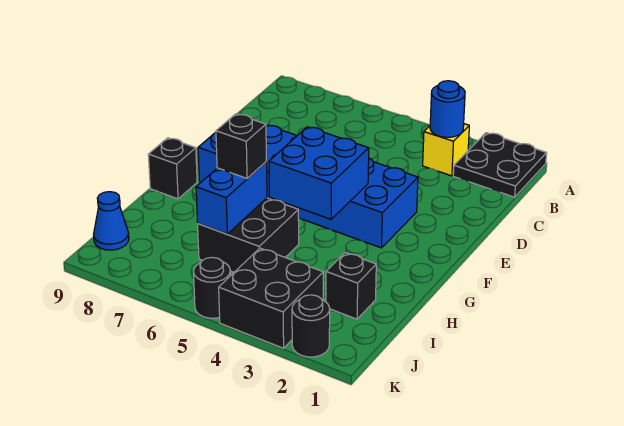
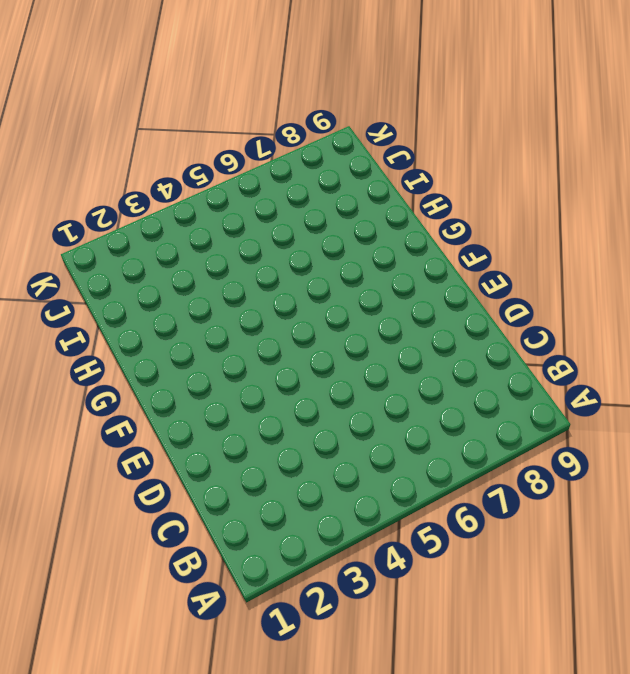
none -> black plate A1:B2 level 1
none -> yellow brick B3 level 1
none -> blue brick E3:F8 level 1

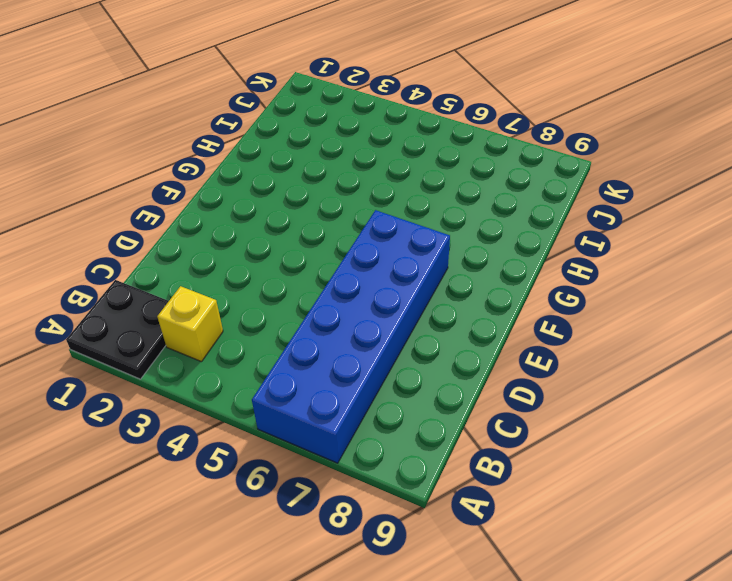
blue brick A6:F7 level 1 -> blue brick E3:F8 level 1
none -> black brick G9 level 1
none -> black brick H5:I6 level 1
none -> black brick I2 level 1

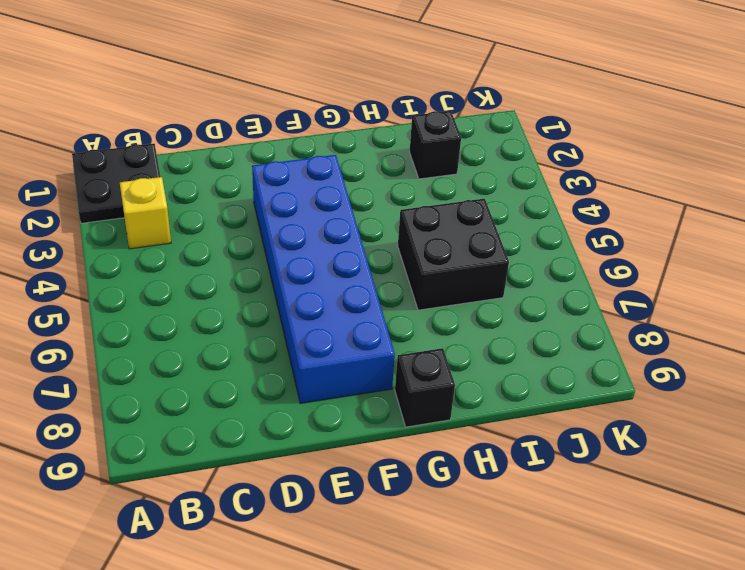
none -> black brick J3:K4 level 1
none -> blue cone J9 level 1
none -> black round brick K2 level 1

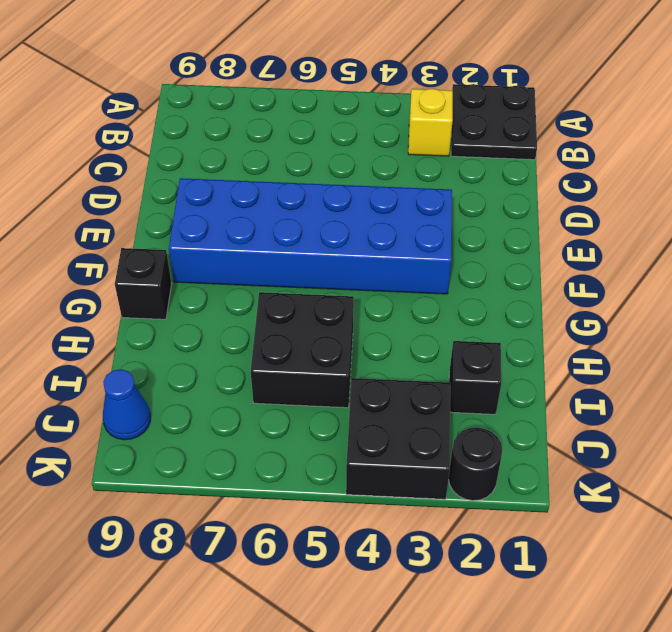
none -> black round brick K5 level 1
none -> blue round brick B3 level 2
none -> blue brick F4:G5 level 2

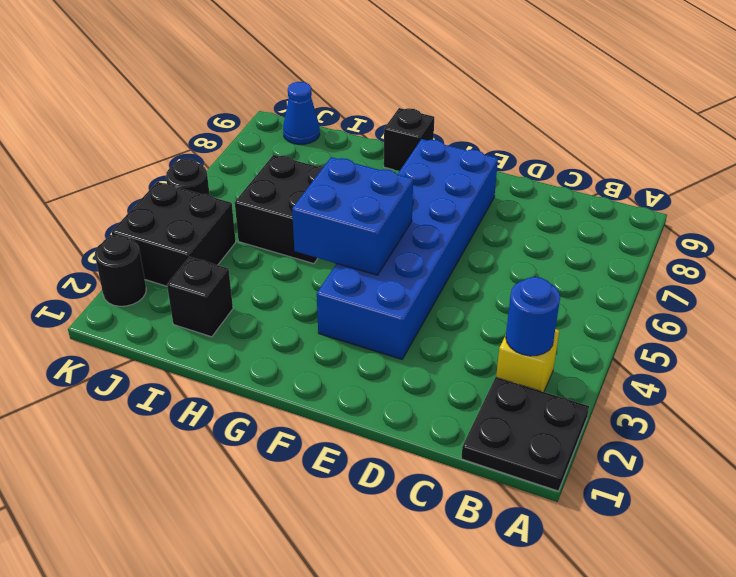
none -> blue brick H6:I6 level 2
none -> black brick H6 level 3

